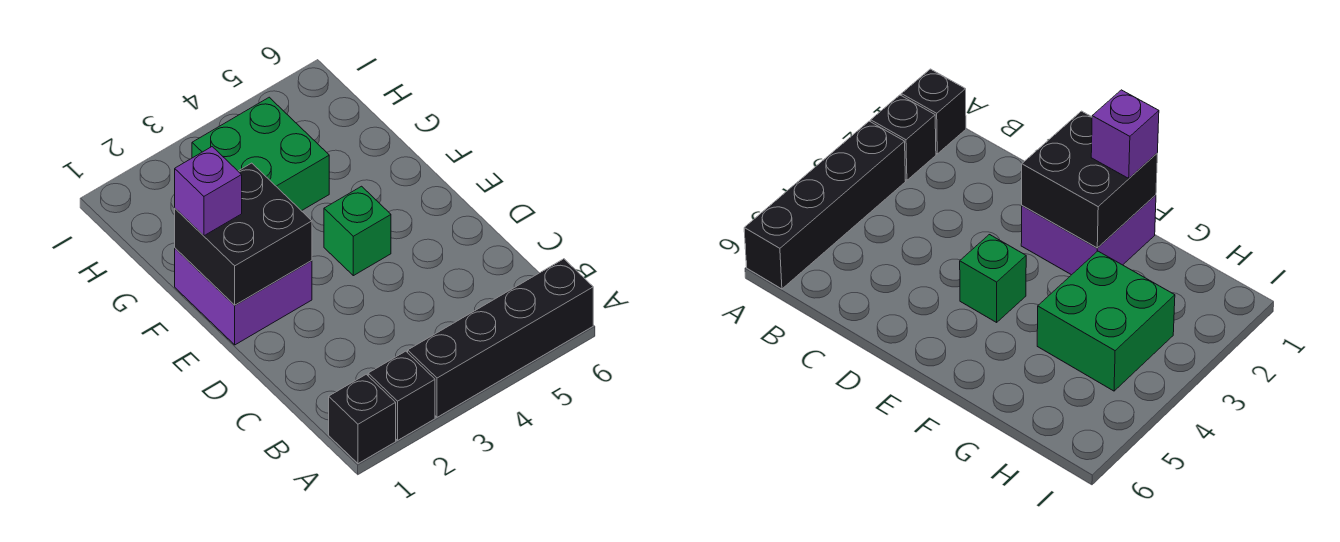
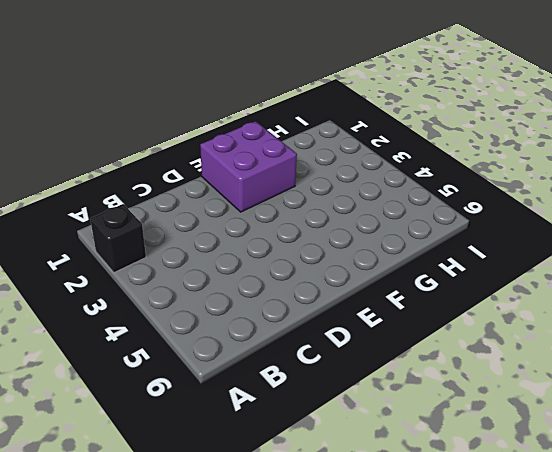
none -> black brick A1 level 1
none -> black brick A3:A6 level 1

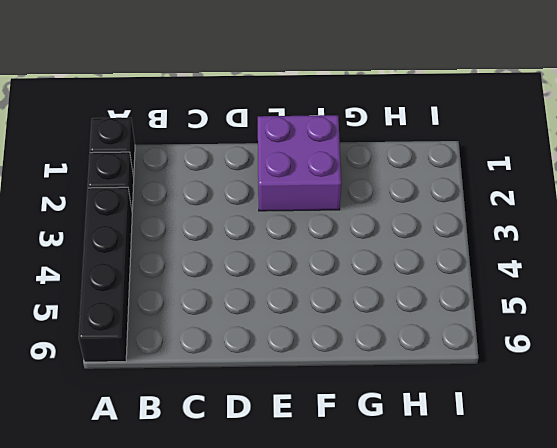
none -> green brick E4 level 1
none -> green brick G3:H4 level 1

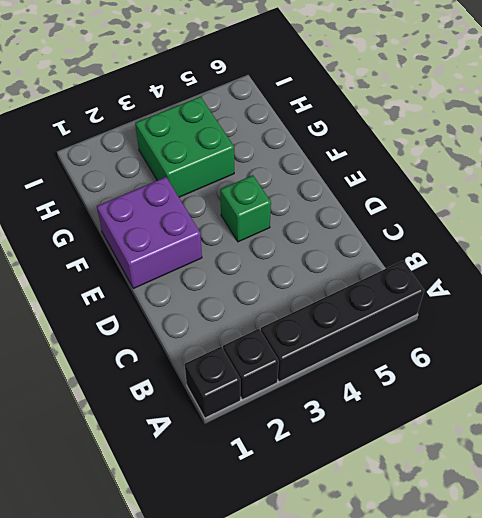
none -> black brick E1:F2 level 2
none -> purple brick F1 level 3

